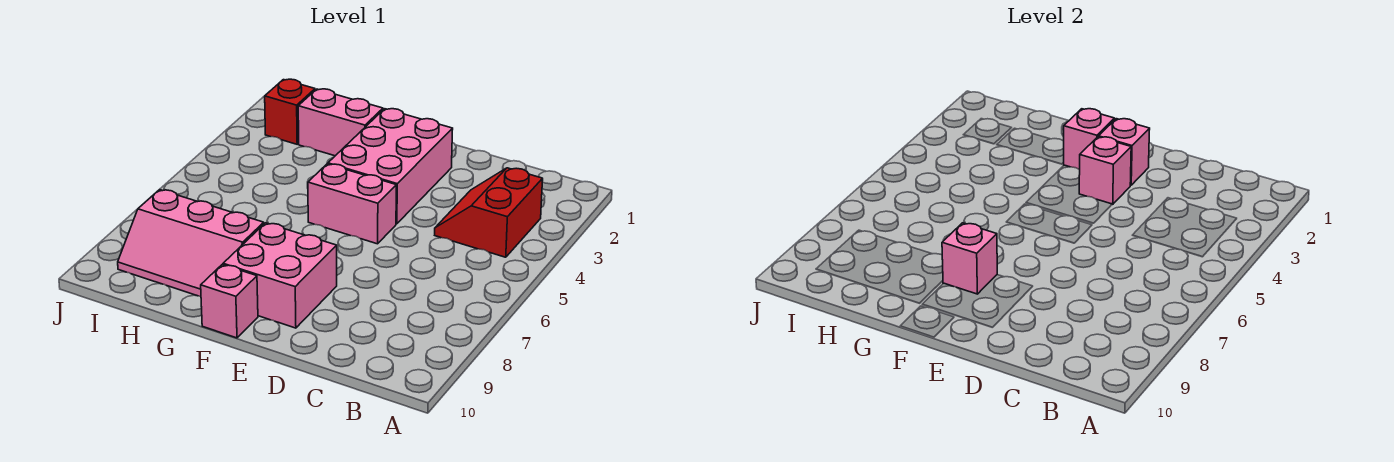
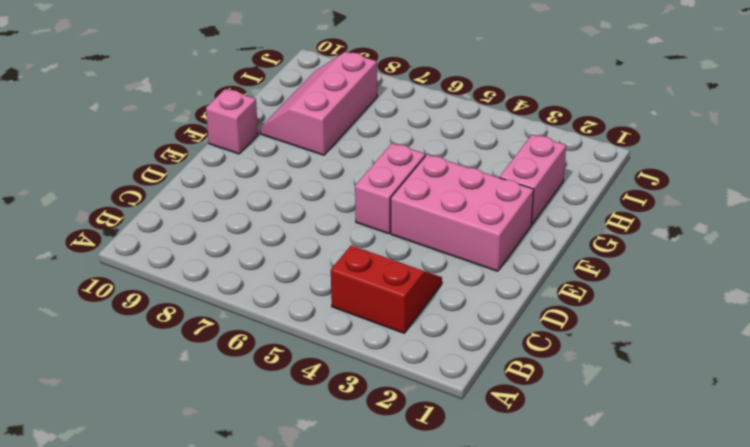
none -> pink brick E8:F9 level 1
none -> red brick I2 level 1
none -> pink brick E2 level 2

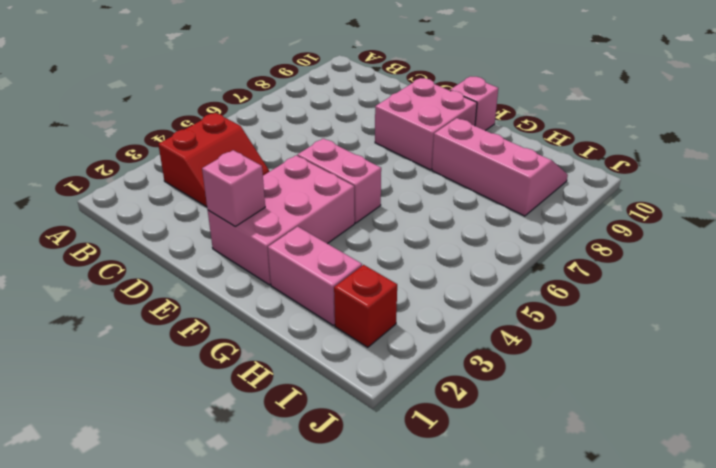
none -> pink brick E3 level 2
none -> pink brick F2 level 2
none -> pink brick F8 level 2

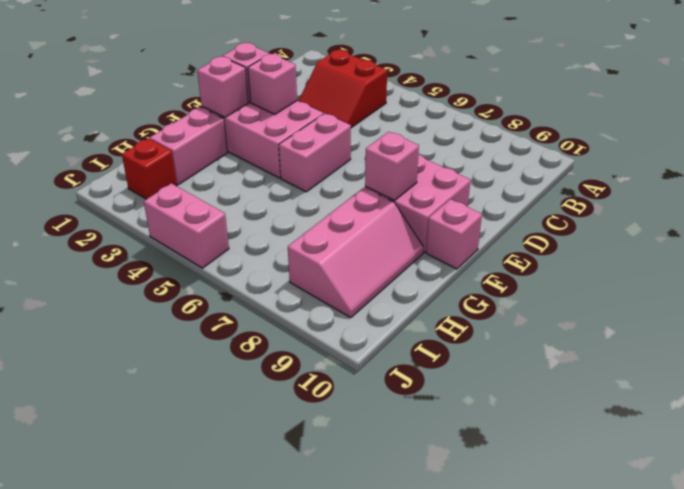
pink brick J4:J5 level 1 -> none

